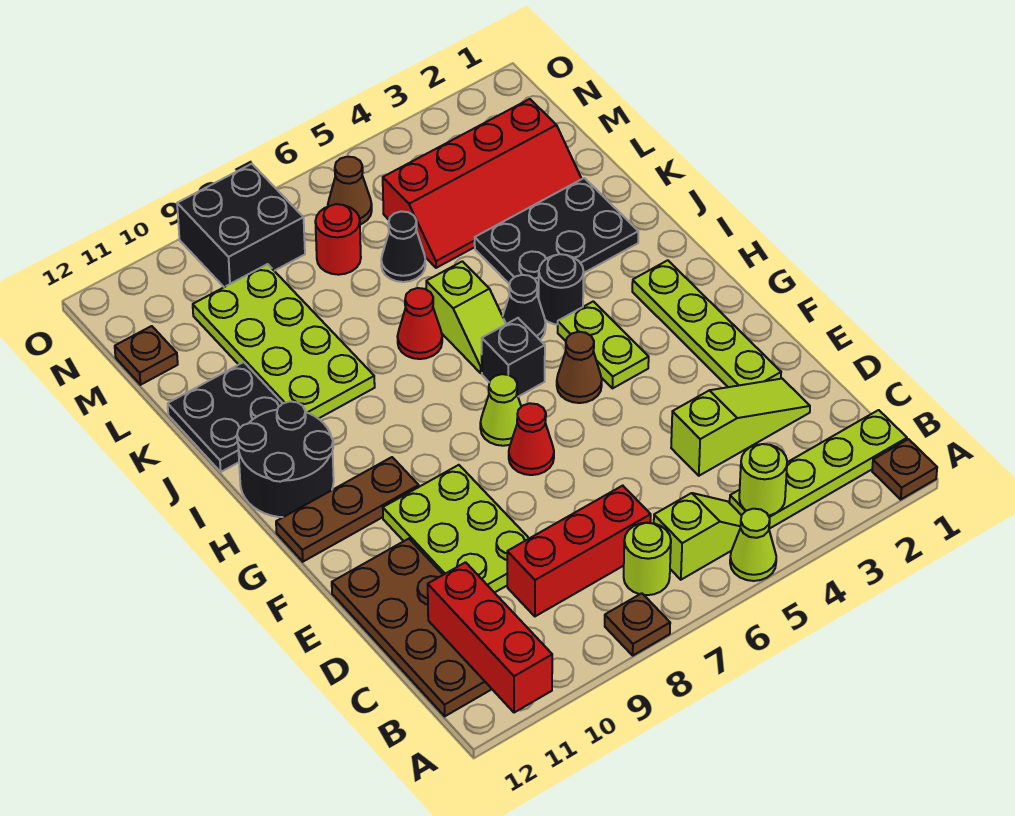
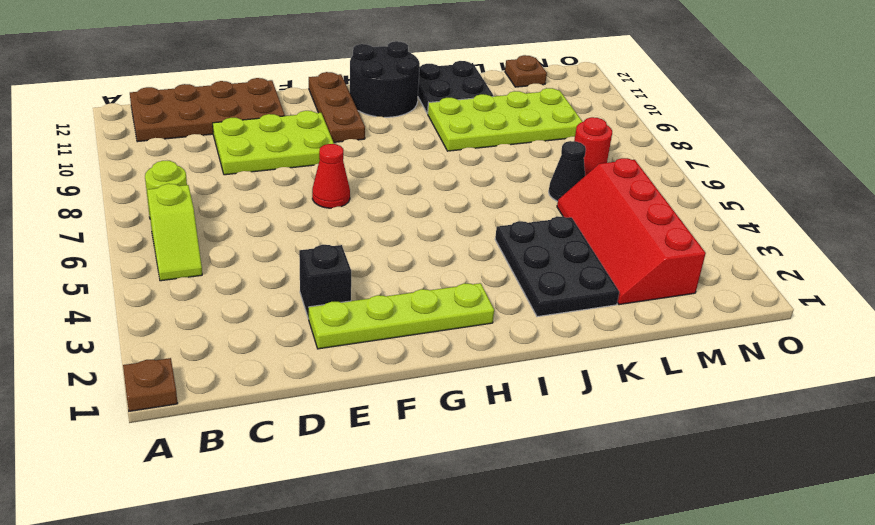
black brick E3 level 1 -> black brick H6 level 1
none -> lime cone A5 level 1
none -> brown plate A8 level 1
none -> lime plate B1:B4 level 1
none -> red brick C7:C9 level 1

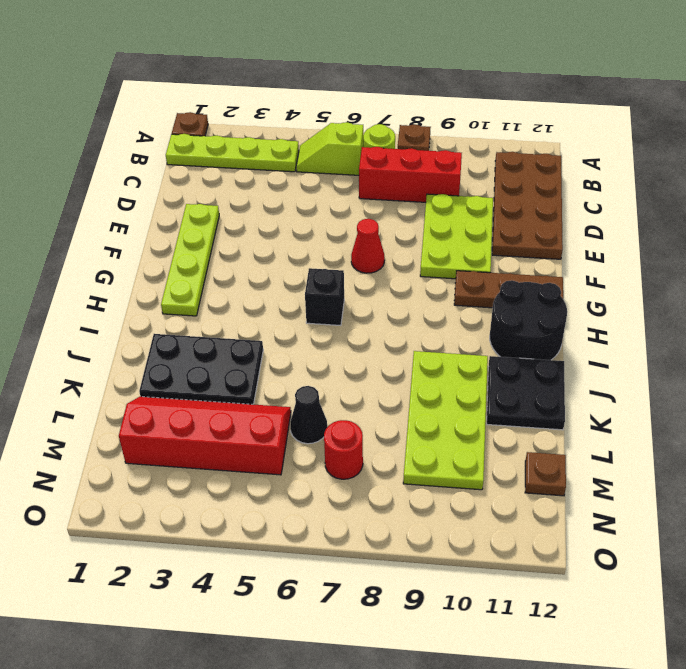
none -> lime cone A5 level 1
none -> lime slope D2:D4 level 1 top 4
none -> lime plate G4:H4 level 1
none -> brown cone G5 level 1

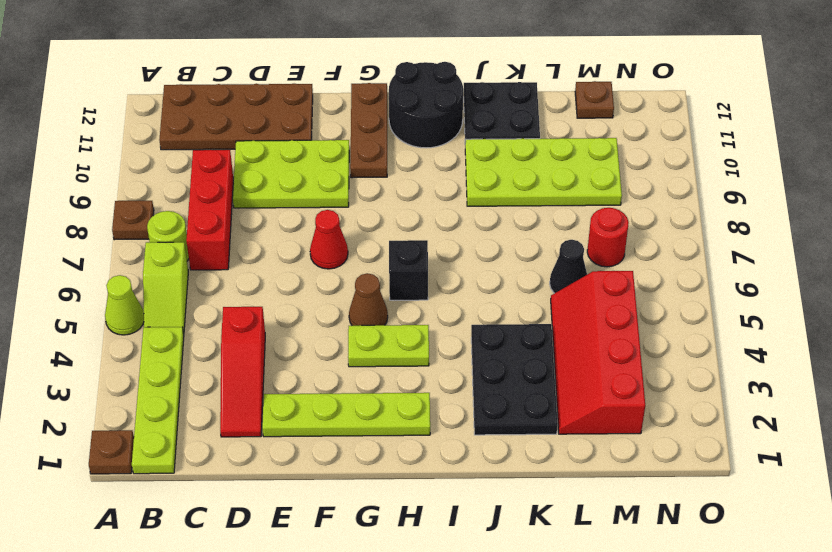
red slope D2:D4 level 1 top 4 -> lime slope D2:D4 level 1 top 4
none -> lime cone G7 level 1
none -> black round brick I4 level 1
none -> black cone I5 level 1
none -> lime slope I6:J6 level 1 top J

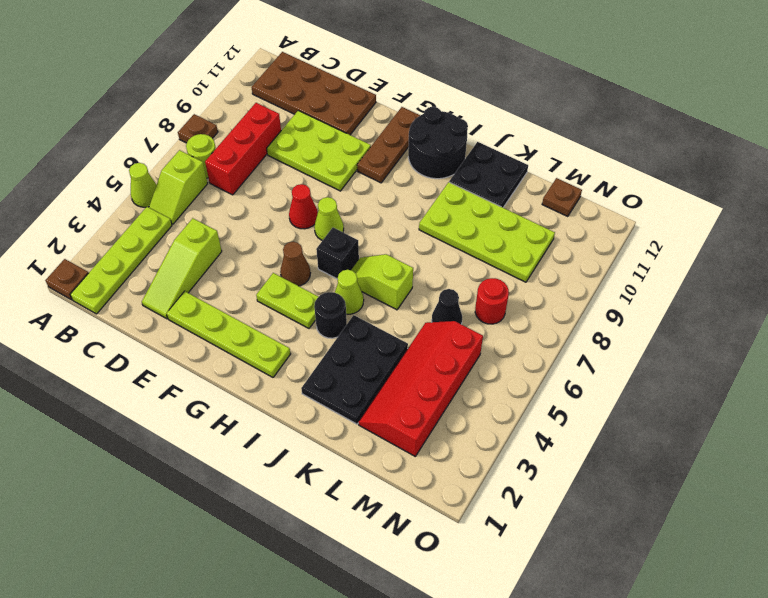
lime cone I5 level 1 -> black cone I5 level 1
none -> red cone J7 level 1
none -> brown cone N6 level 1
none -> black brick N8:O9 level 1
none -> red brick A11:C11 level 2

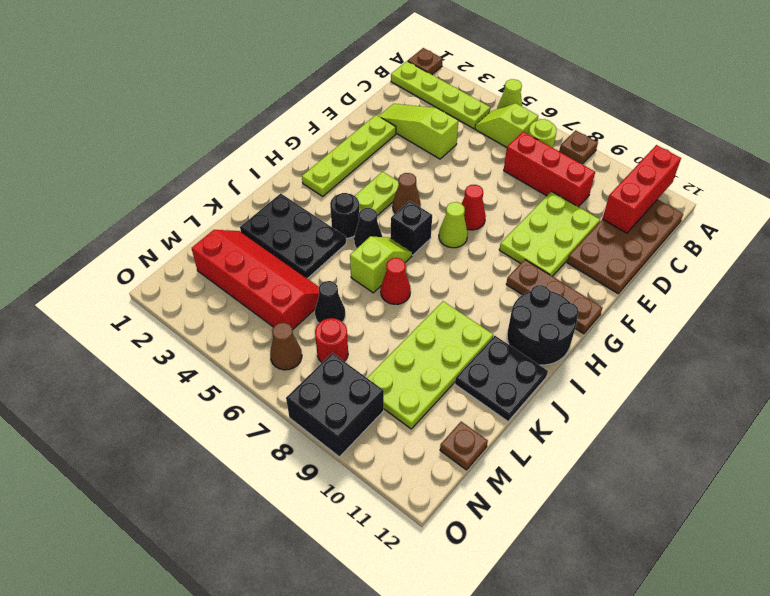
none -> lime round brick B4 level 2

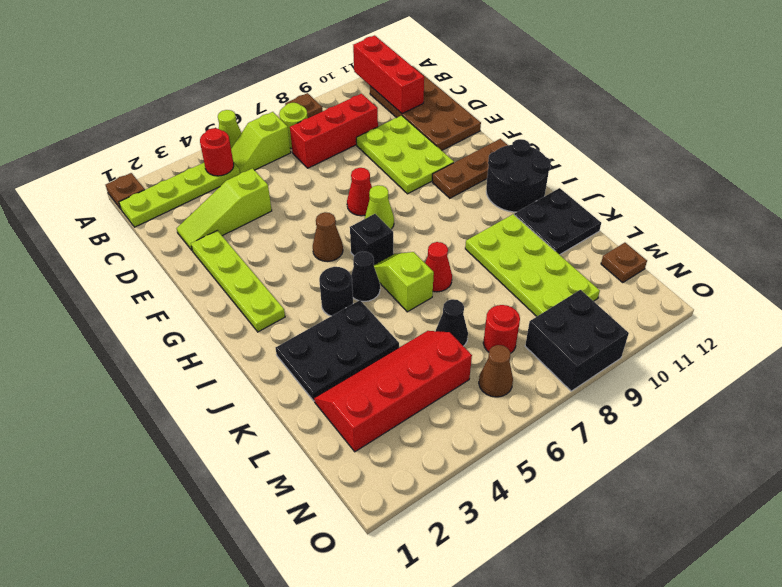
red round brick B4 level 2 -> lime round brick B4 level 2
none -> lime plate G4:H4 level 1

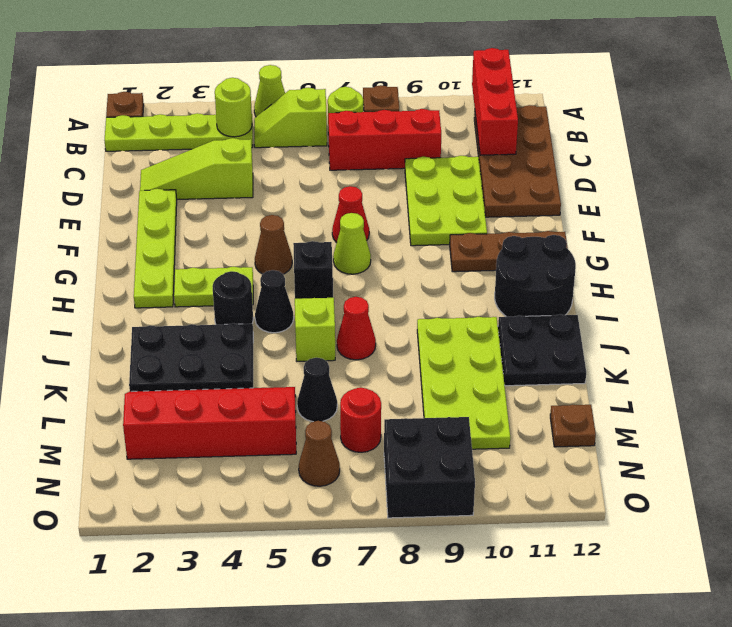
lime plate H3:H4 level 1 -> lime plate G4:H4 level 1

